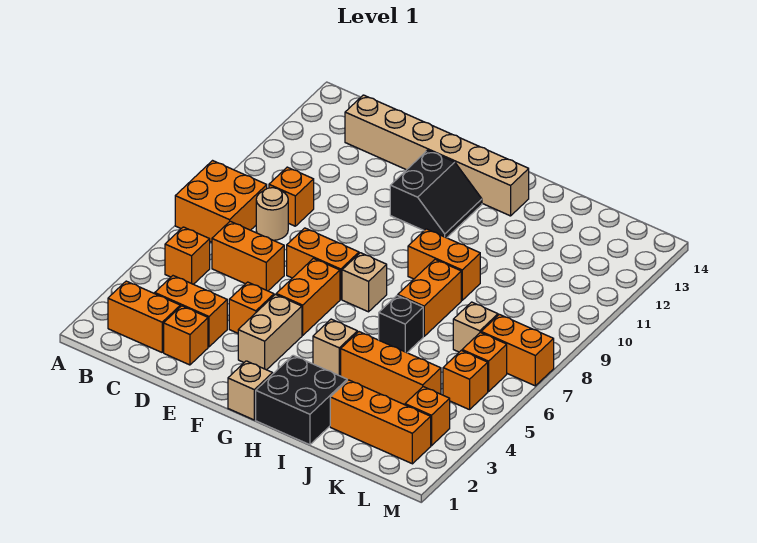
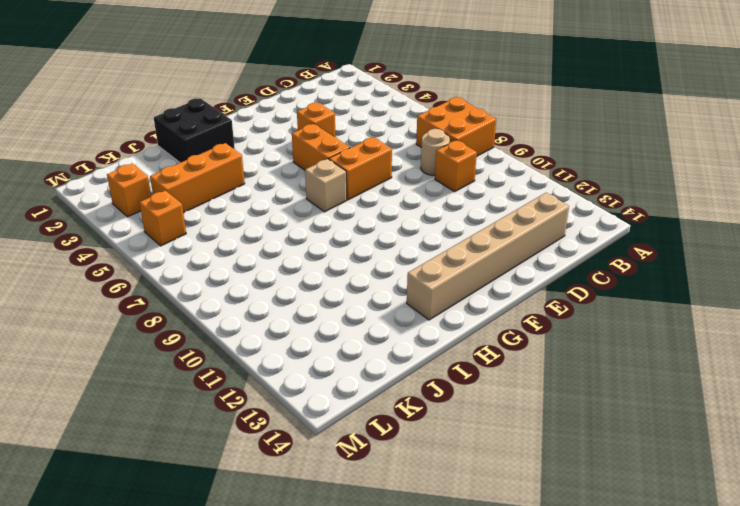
none -> orange brick B2:C2 level 1
none -> orange brick B5 level 1
none -> orange brick C3:D3 level 1

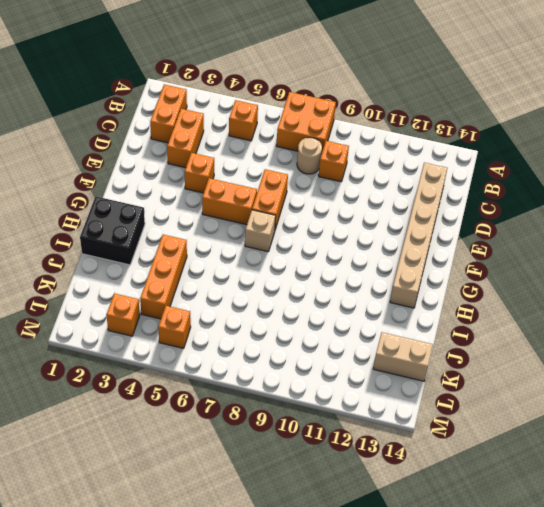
tan brick K13:K14 level 1 -> tan brick F3:F4 level 1
none -> orange brick C6:D6 level 1
none -> orange brick D2 level 1
none -> black slope F11:G12 level 1 top F

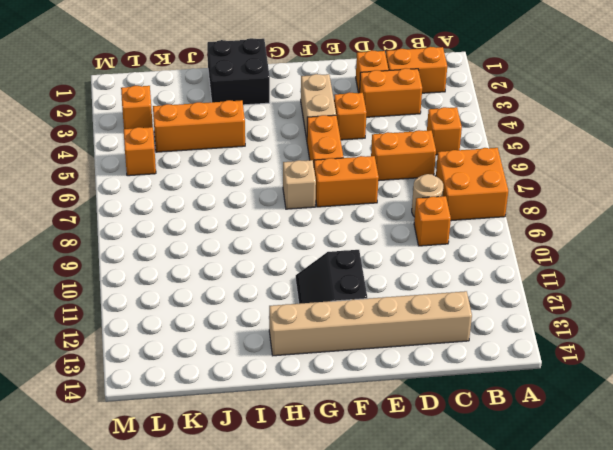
none -> tan brick G1 level 1
none -> tan brick H4 level 1
none -> orange brick H9:I9 level 1

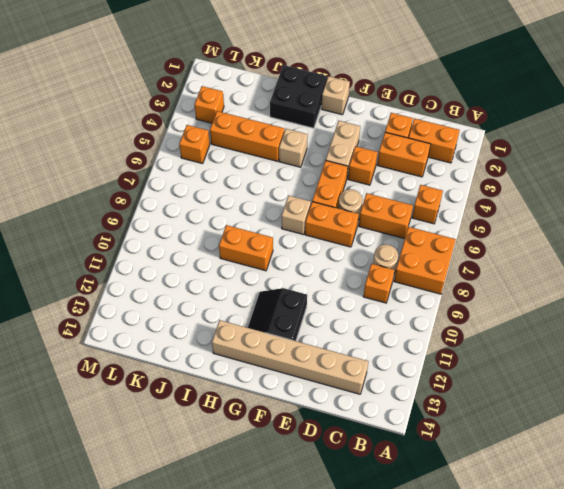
tan round brick E6 level 1 -> none
none -> black brick I6 level 1
none -> orange brick I7:I8 level 1
none -> orange brick J2:L2 level 1

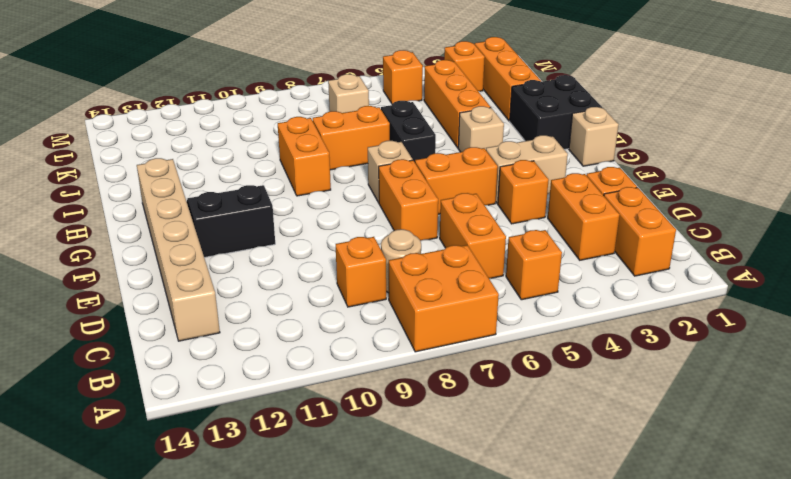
black brick H6:I6 level 1 -> black brick I6 level 1
none -> orange brick L6 level 1
none -> orange brick L7:M7 level 1

